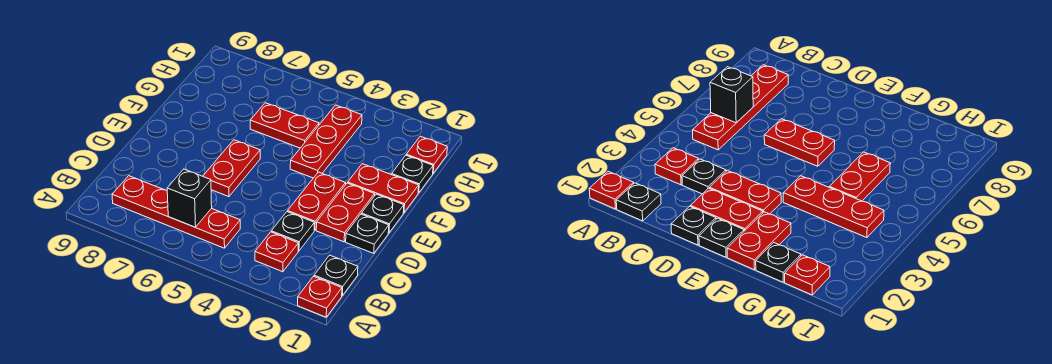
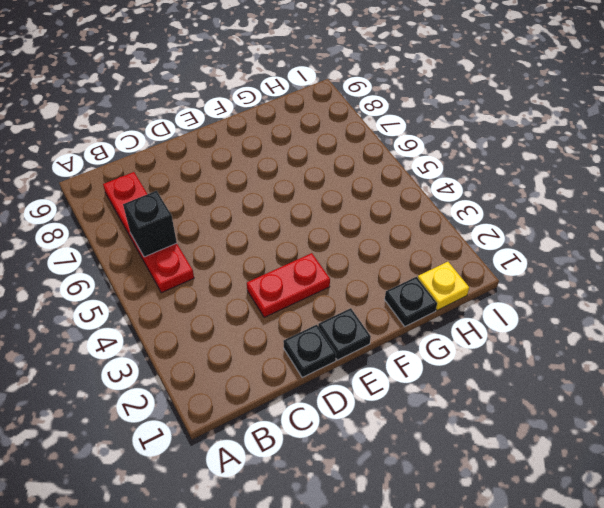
yellow plate H1 level 1 -> red plate H1 level 1
none -> red plate A1 level 1
none -> black plate B1 level 1
none -> red plate B3 level 1

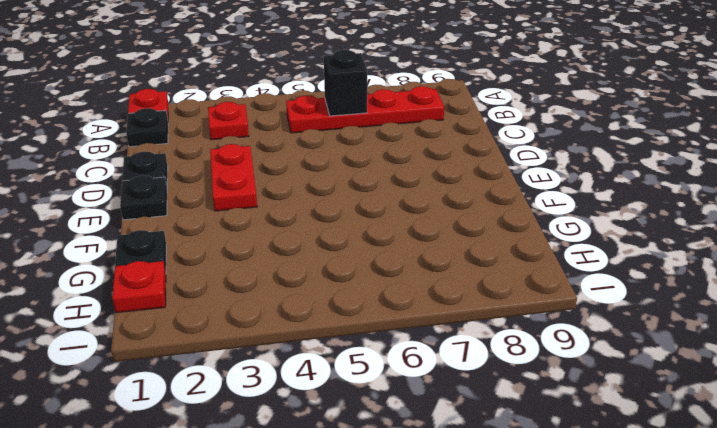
none -> black plate C3 level 1
none -> red plate D2:E2 level 1
none -> red plate D6:E6 level 1

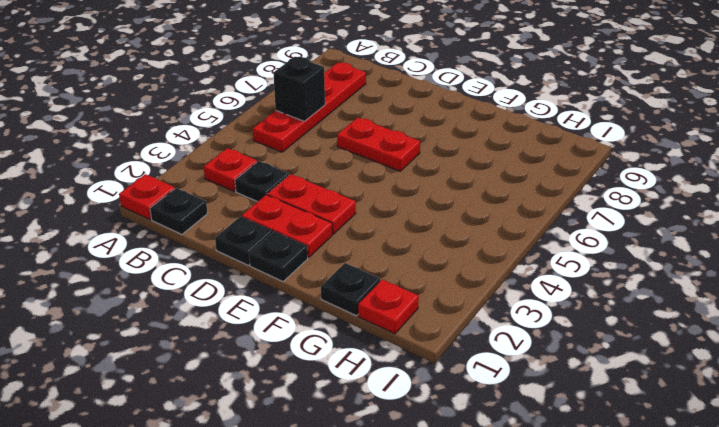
none -> red plate F1:F2 level 1
none -> red plate F4:H4 level 1
none -> red plate G5:G6 level 1

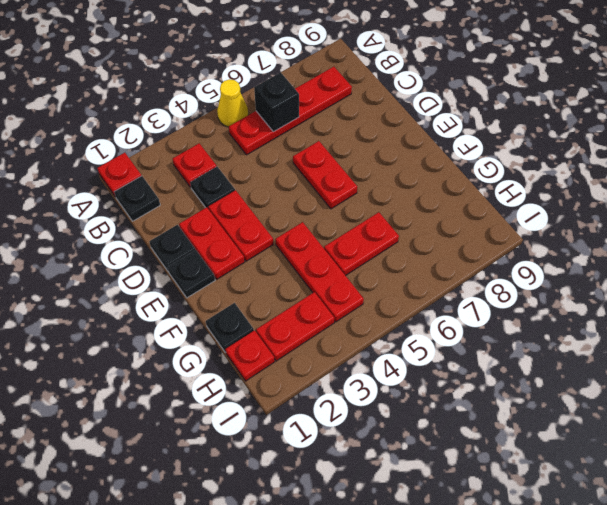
yellow cone A5 level 1 -> none
red plate H2:H3 level 1 -> red plate F1:F2 level 1

